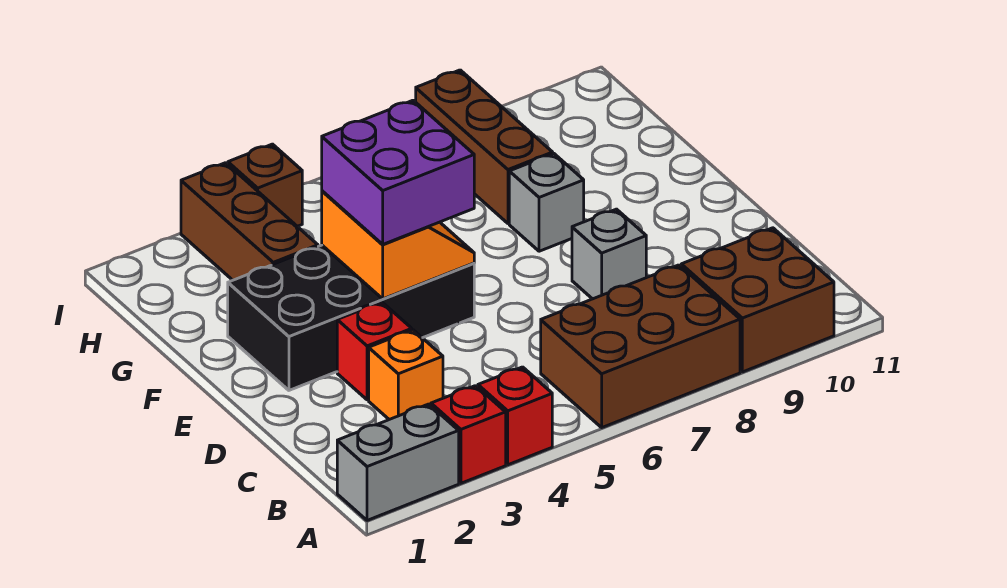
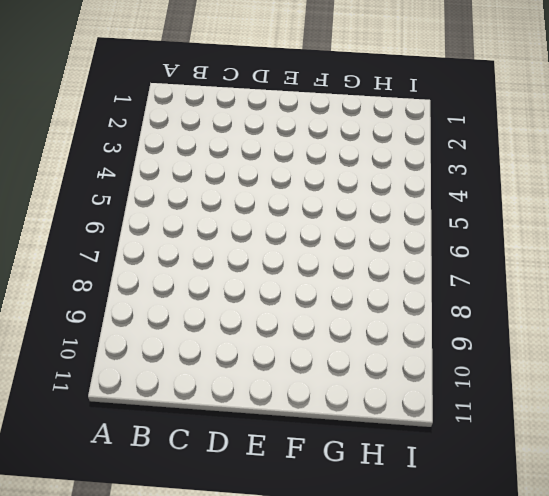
none -> grey brick A1:A2 level 1
none -> red brick A3 level 1
none -> red brick A4 level 1

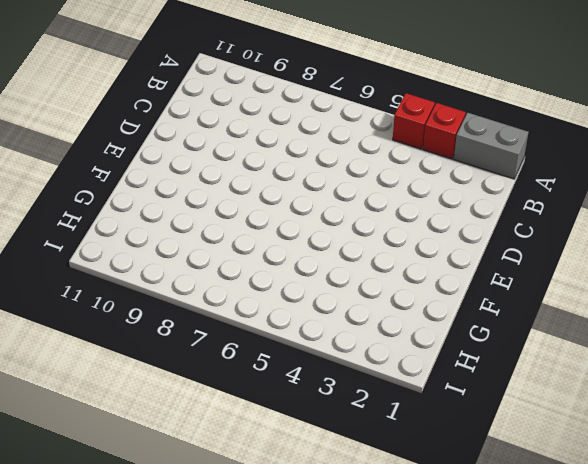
none -> brown brick A6:B8 level 1
none -> brown brick A9:B10 level 1
none -> orange brick C3 level 1

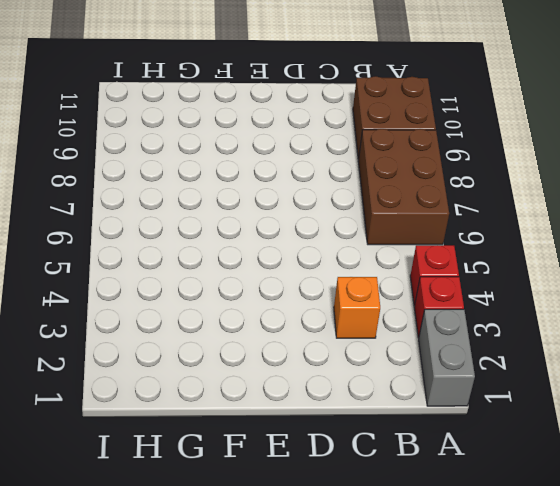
none -> red brick D3 level 1
none -> grey brick D8 level 1
none -> black brick E2:F5 level 1

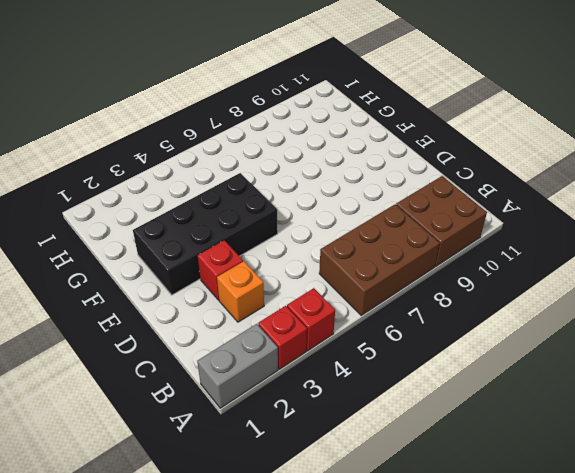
none -> grey brick D8 level 1
none -> grey brick F8 level 1
none -> brown brick G3:I3 level 1

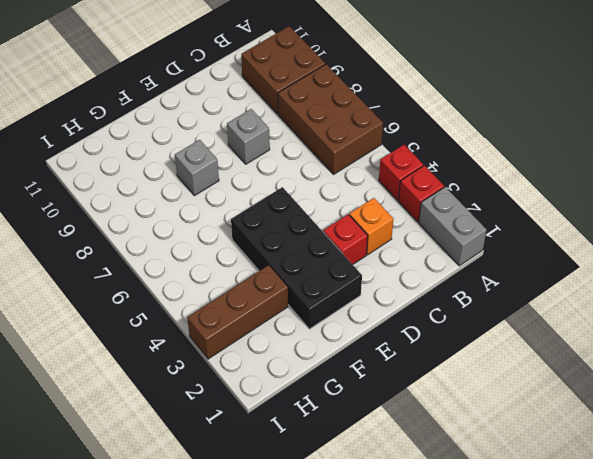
none -> brown brick G8:I8 level 1
none -> brown brick I4 level 1
none -> orange slope E4:F5 level 2 top 4

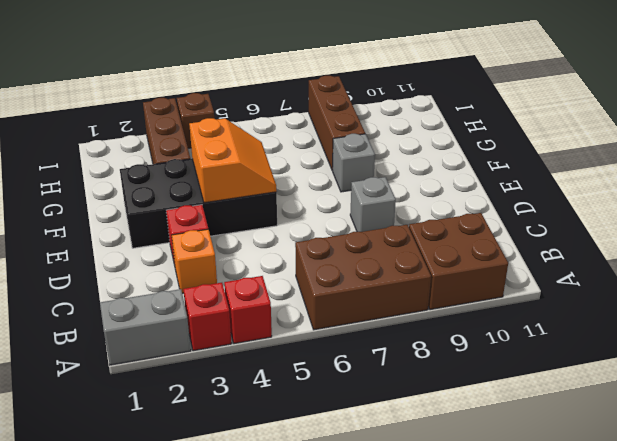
none -> purple brick E4:F5 level 3

